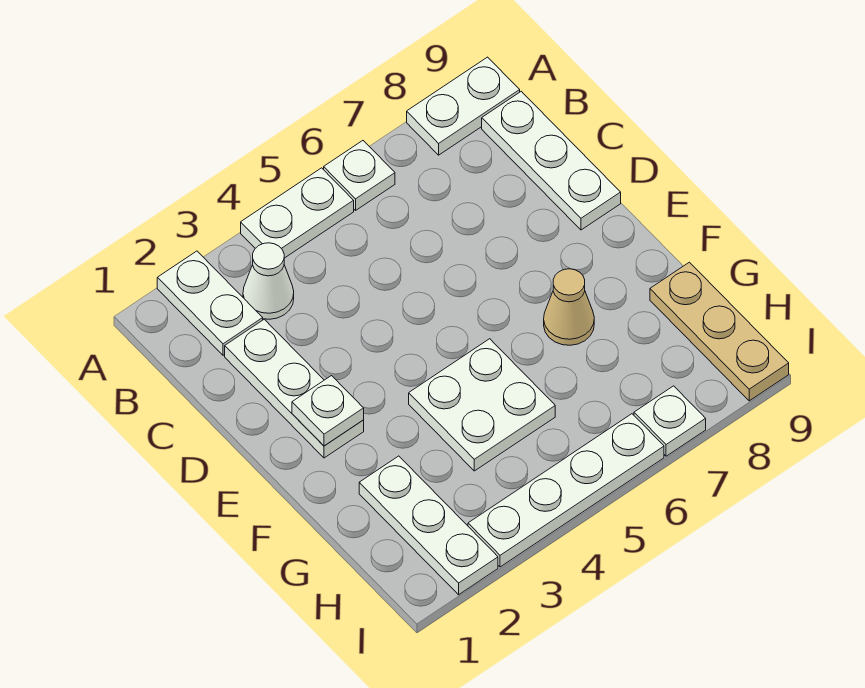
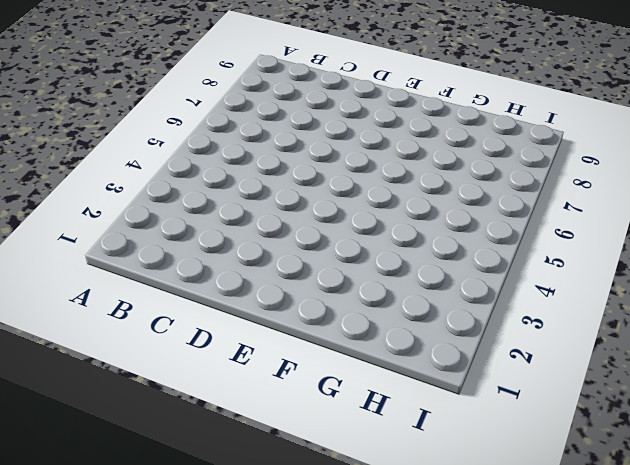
none -> white plate A2:B2 level 1
none -> white plate A4:A5 level 1
none -> white plate A6 level 1

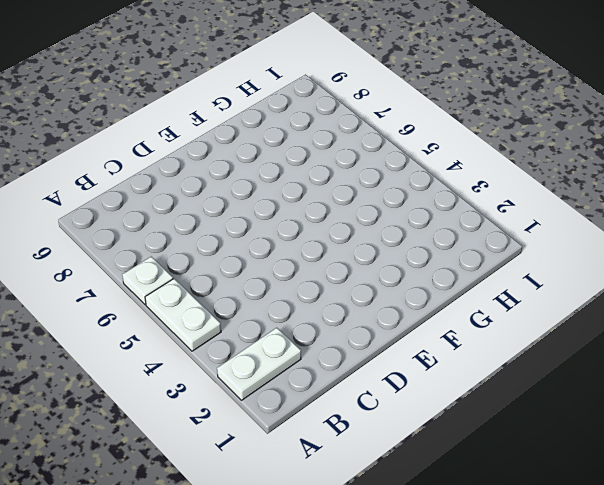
none -> white plate A8:A9 level 1
none -> white cone B3 level 1
none -> white plate B9:D9 level 1

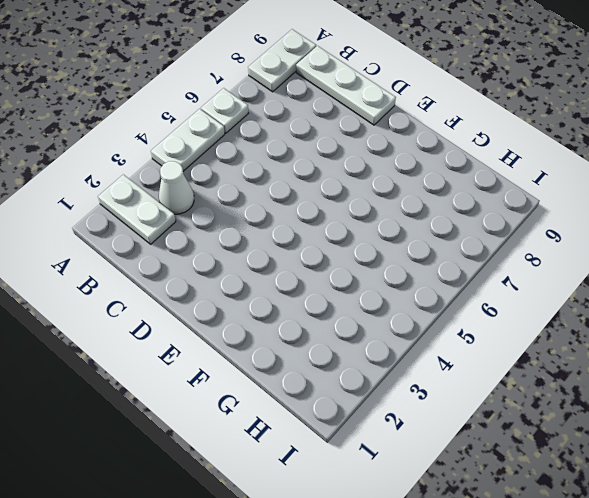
none -> white plate C2:E2 level 1
none -> white plate F4:G5 level 1
none -> tan cone F7 level 1

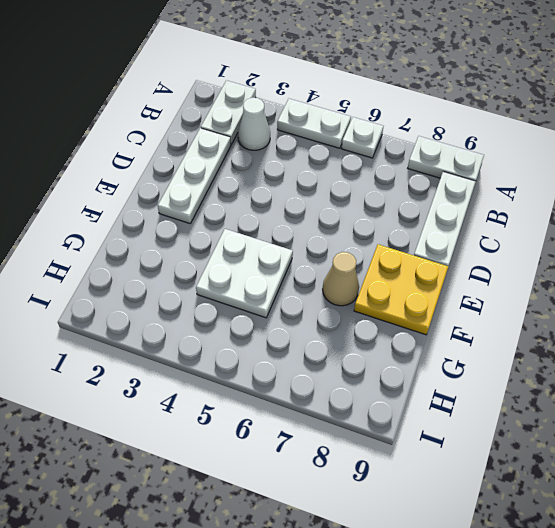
yellow plate E8:F9 level 1 -> none
none -> white plate G2:I2 level 1
none -> tan plate G9:I9 level 1
none -> white plate I3:I6 level 1

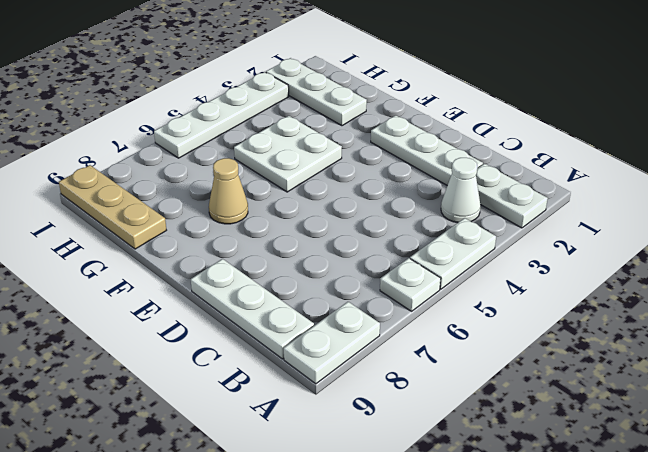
none -> white plate I7 level 1
none -> white plate E2 level 2

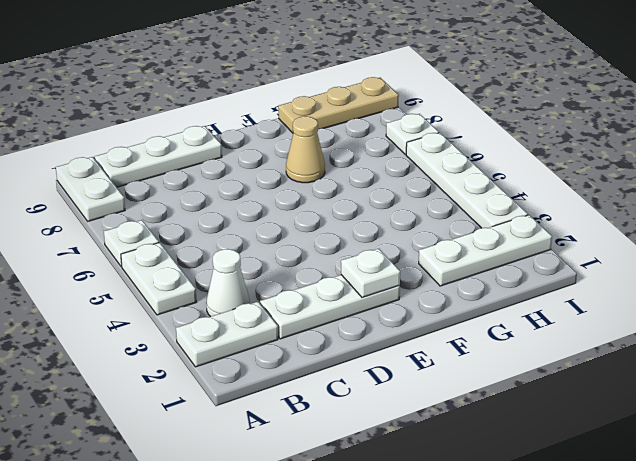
none -> white plate F4:G5 level 1

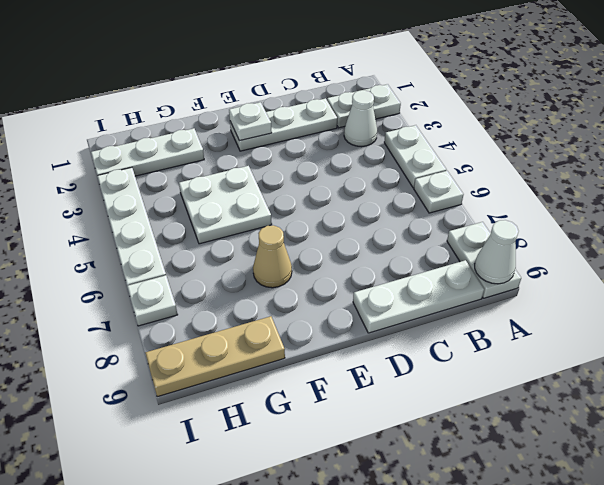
white cone A9 level 2 -> none

